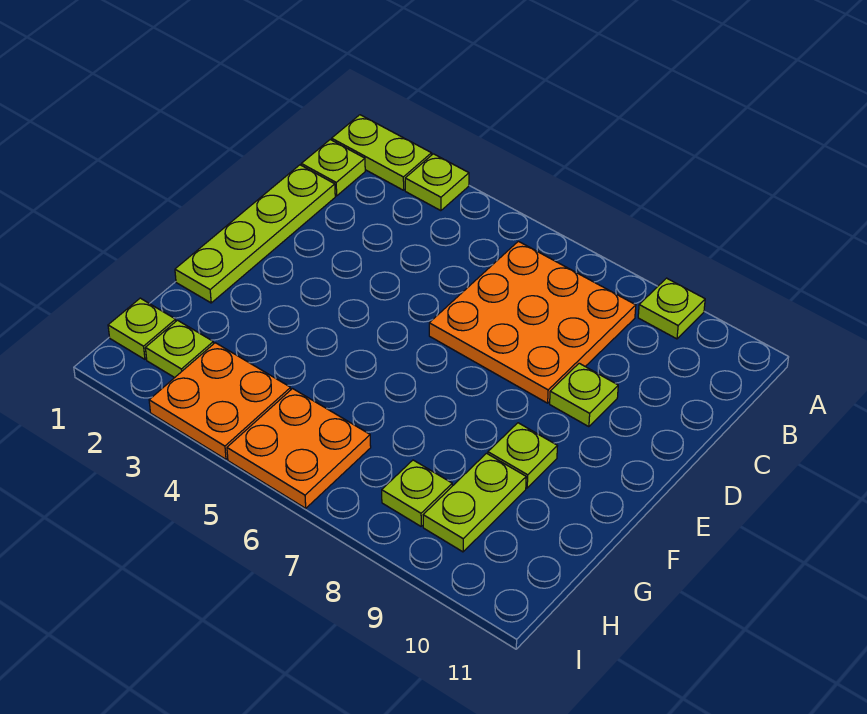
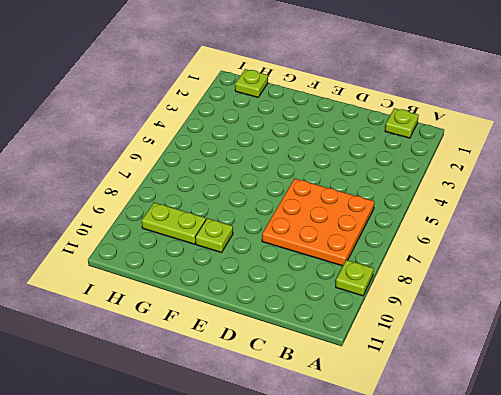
none -> lime plate A1:A2 level 1
none -> lime plate A3 level 1
none -> lime plate C1:F1 level 1

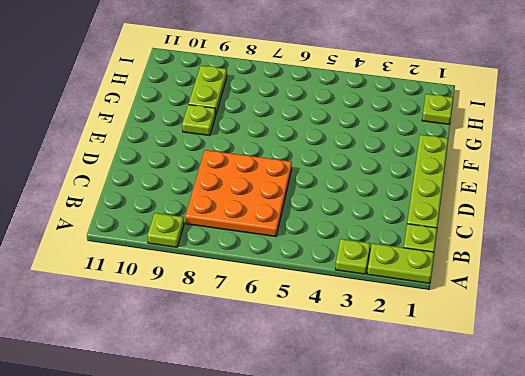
none -> lime plate D9 level 1
none -> lime plate H2 level 1
none -> orange plate H3:I4 level 1

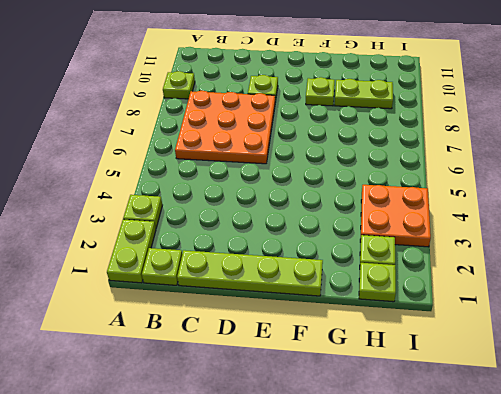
none -> orange plate H5:I6 level 1
none -> lime plate H8 level 1

